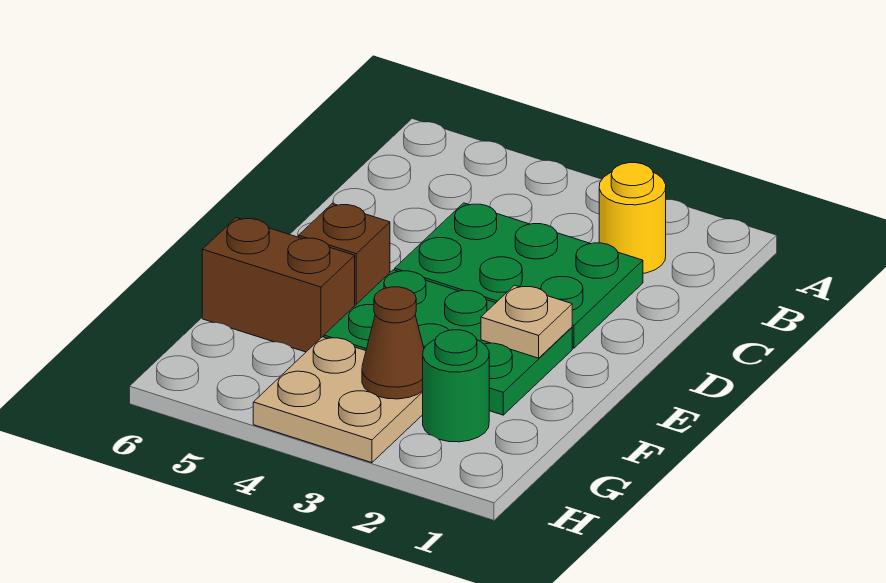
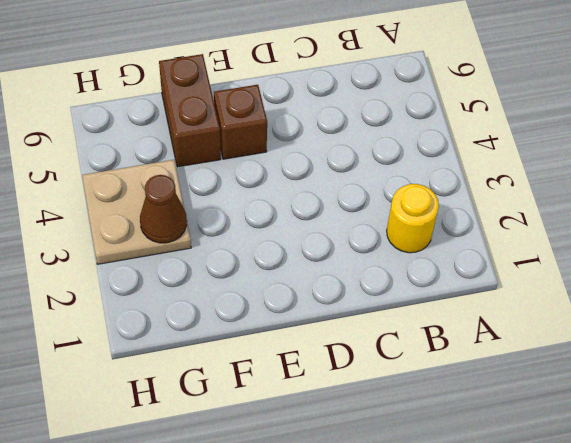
none -> green plate C2:D4 level 1
none -> green plate E2:F4 level 1

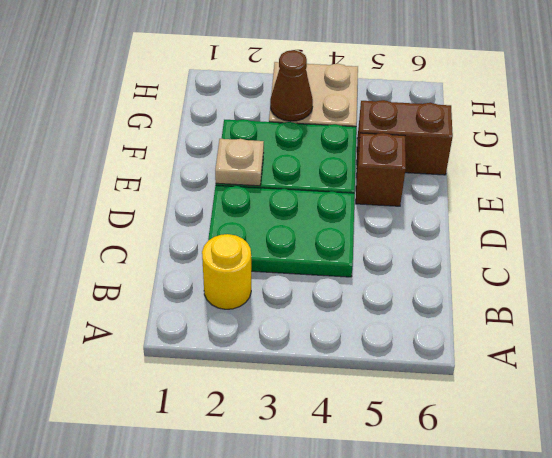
none -> green round brick G2 level 1

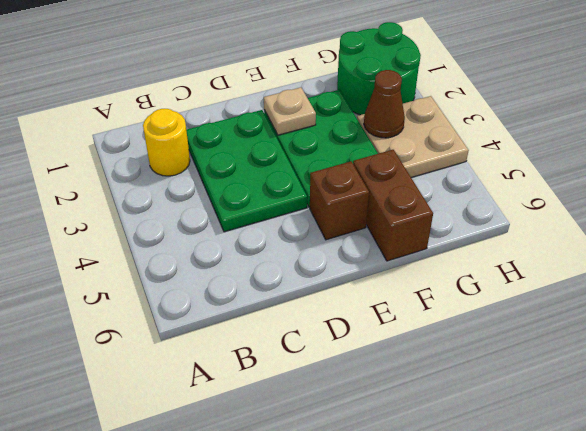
green round brick G1:H2 level 1 -> green round brick G2 level 1

